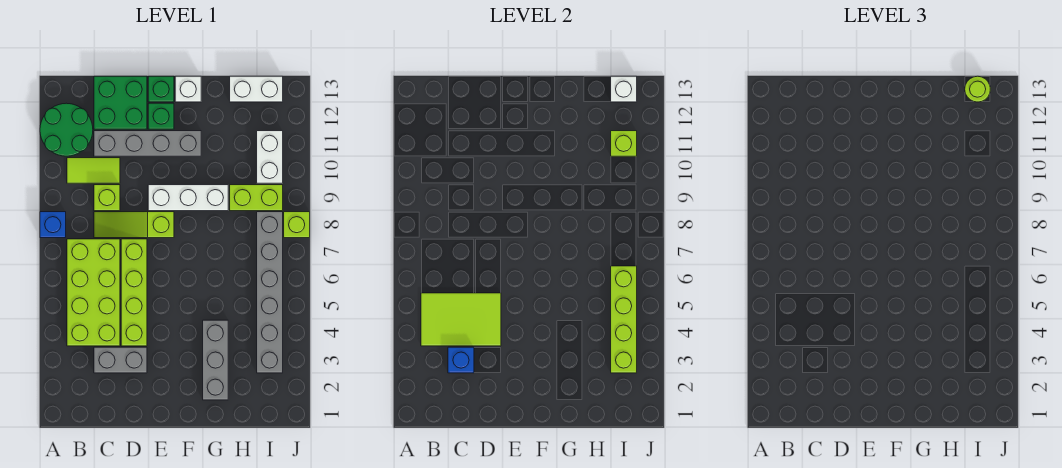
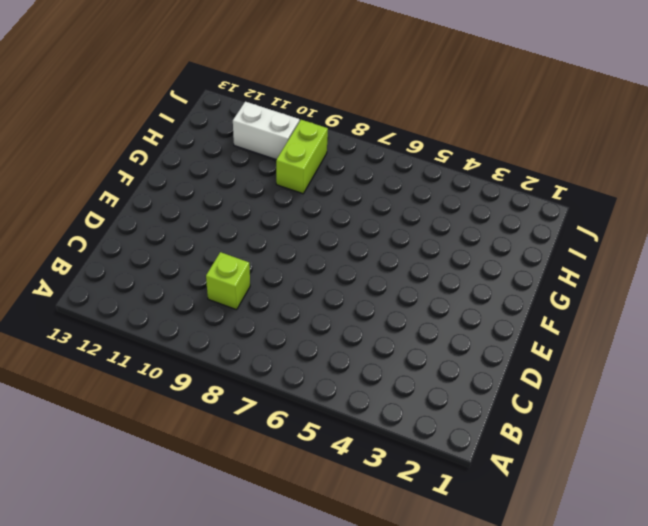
none -> blue brick A8 level 1
none -> green round brick A11:B12 level 1
none -> lime brick B4:C7 level 1

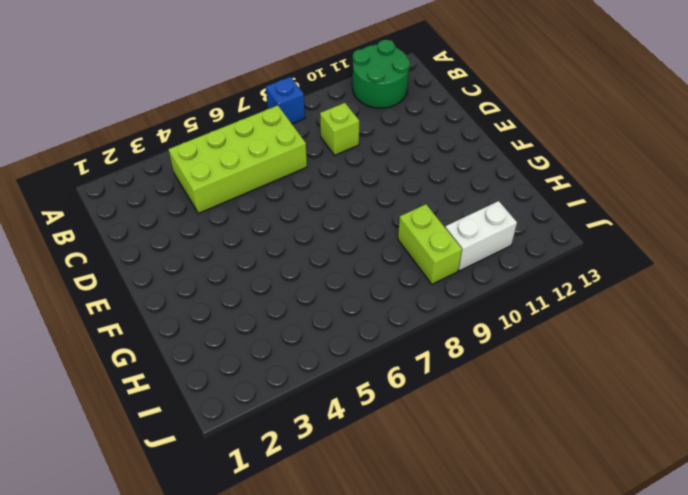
none -> lime tile B10:C10 level 1
none -> grey brick C3:D3 level 1
none -> lime slope C8:E8 level 1 top E

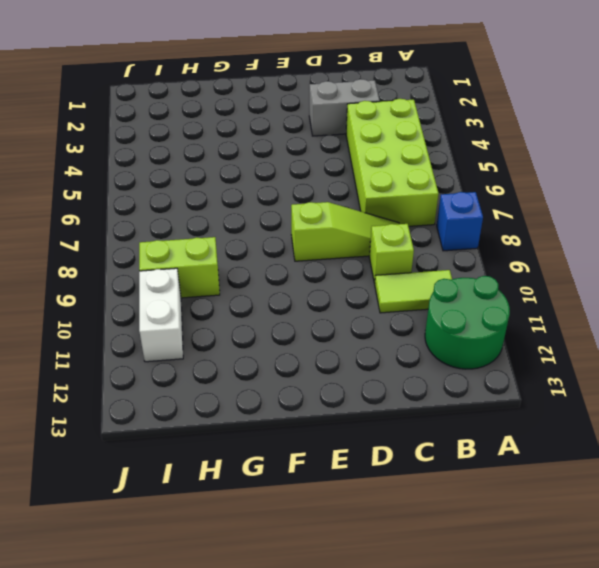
none -> grey brick C11:F11 level 1
none -> green brick C12:D13 level 1
none -> lime brick D4:D7 level 1

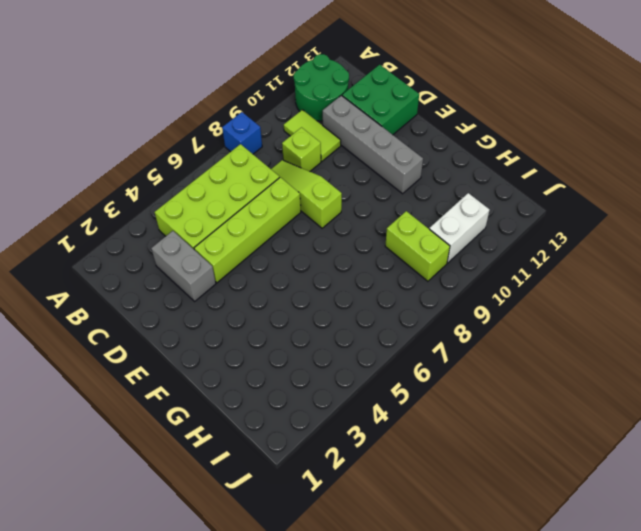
none -> white brick E9:G9 level 1
none -> green brick E12 level 1
none -> green brick E13 level 1

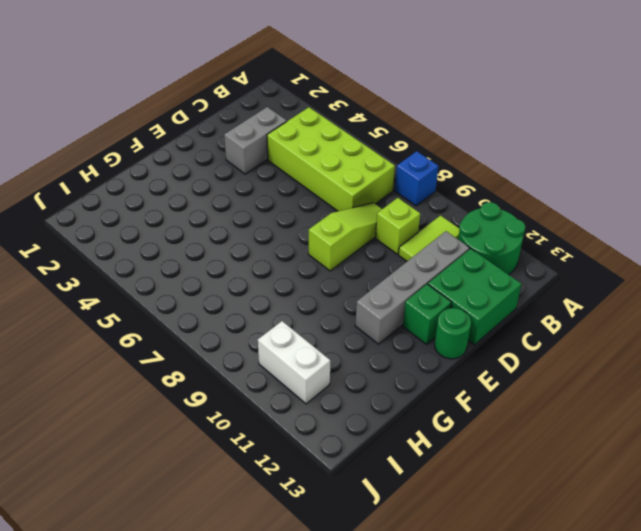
green round brick E13 level 1 -> green brick E13 level 1
none -> lime brick D4:D7 level 1
none -> white brick E9:G9 level 1
none -> white brick F13 level 1

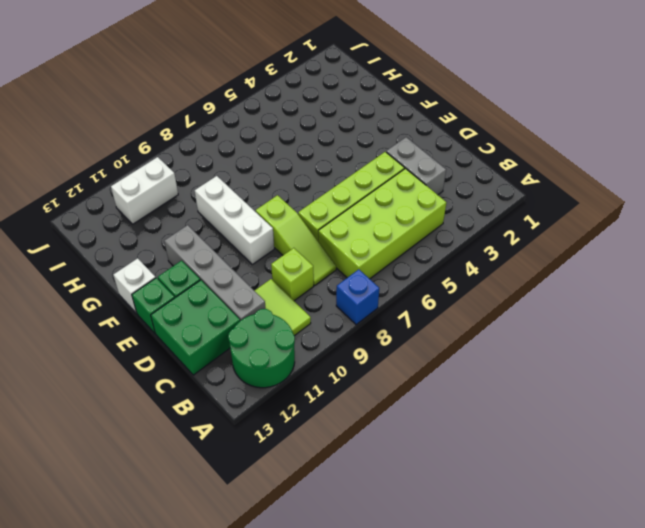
none -> grey brick G2:G4 level 1
none -> lime brick H9:I9 level 1
none -> white brick H13:I13 level 1

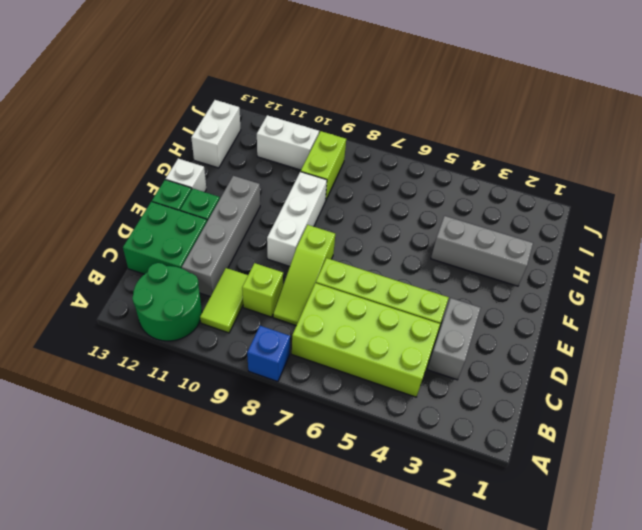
none -> grey brick I3:I8 level 1
none -> lime brick J8 level 1
none -> lime tile B4:D5 level 2

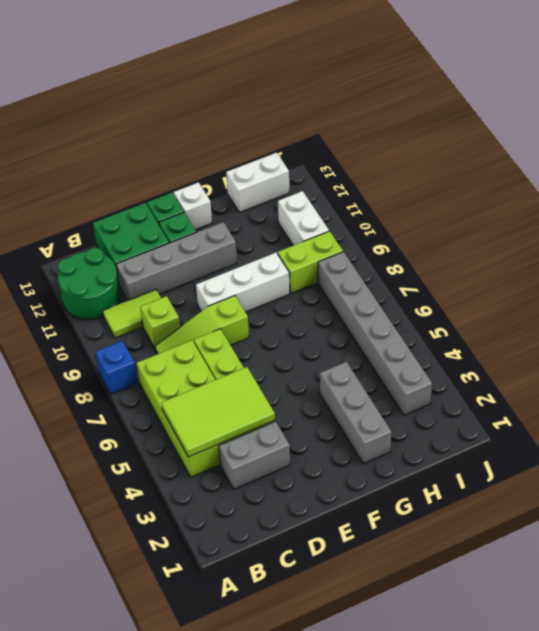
none -> lime brick J8 level 1
none -> blue brick C3 level 2
none -> lime brick I3:I6 level 2

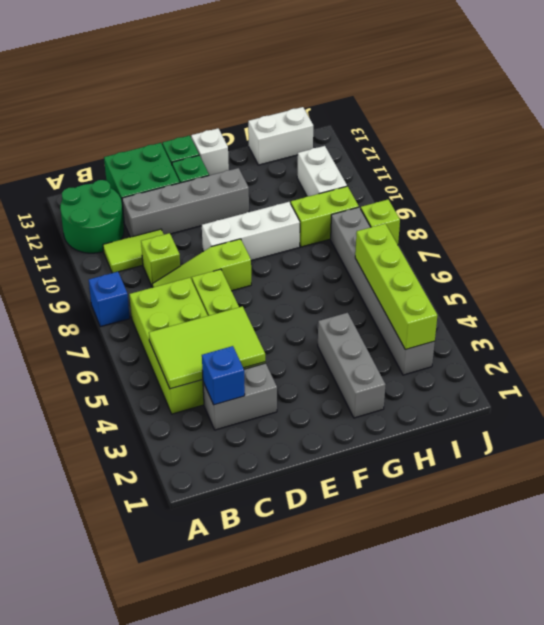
none -> lime brick I11 level 2
none -> white brick I13 level 2
none -> lime round brick I13 level 3

